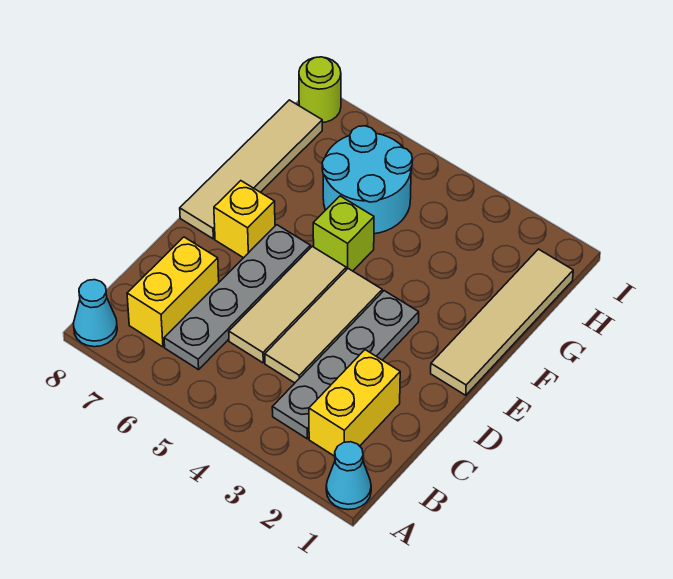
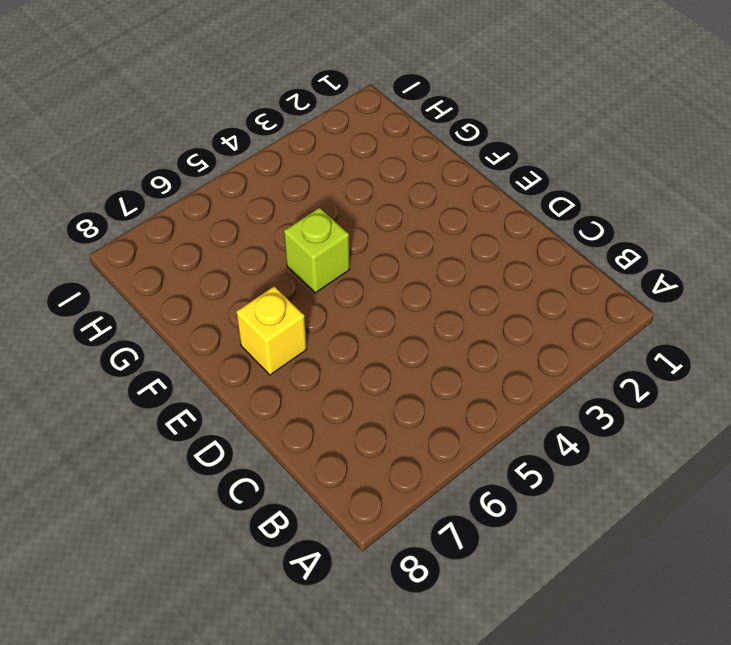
none -> cyan cone A1 level 1
none -> cyan cone A8 level 1
none -> yellow brick B2:C2 level 1

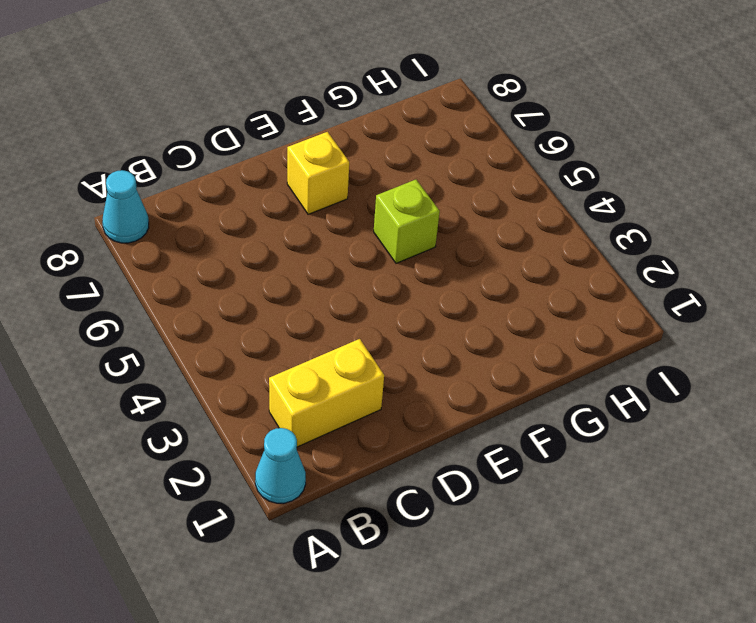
none -> grey plate B3:E3 level 1
none -> grey plate B6:E6 level 1
none -> yellow brick B7:C7 level 1

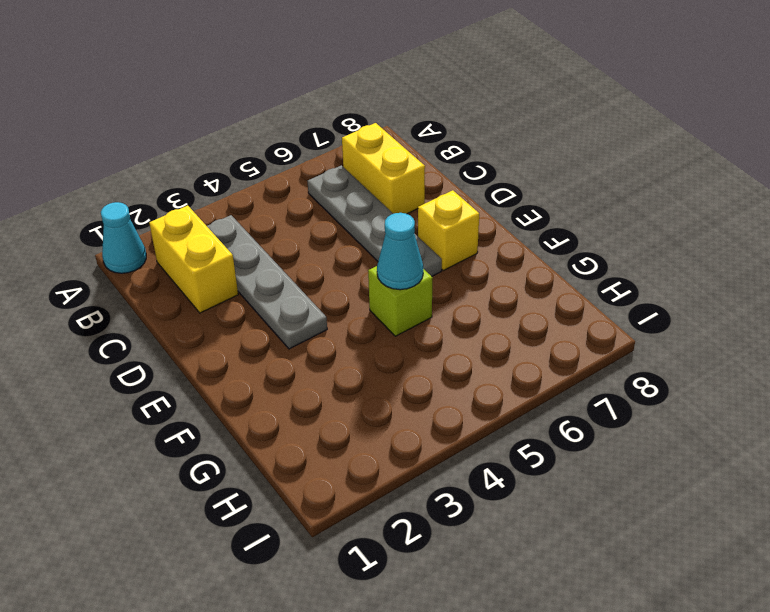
cyan cone F5 level 2 -> cyan cone A8 level 1
none -> tan tile C4:E4 level 1
none -> tan tile C5:E5 level 1
none -> tan tile E1:H1 level 1

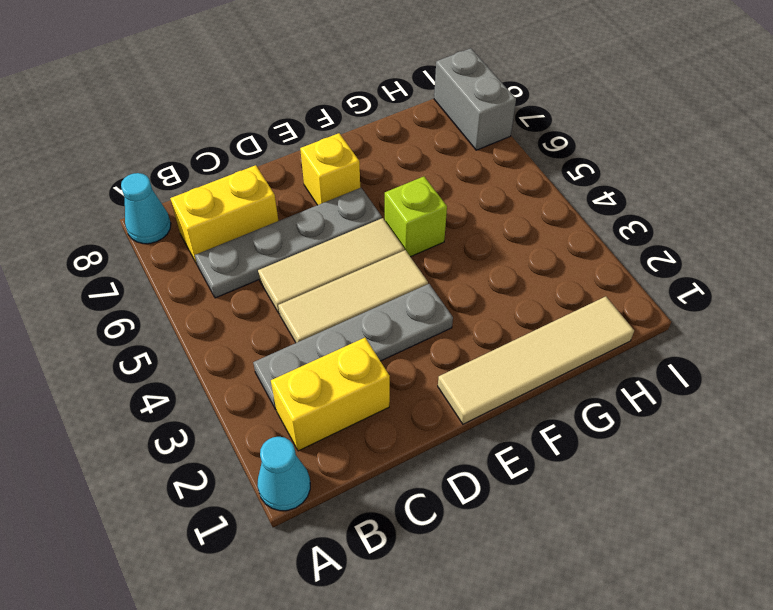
grey brick I7:I8 level 1 -> lime round brick I8 level 1
none -> tan tile E8:H8 level 1
none -> cyan round brick G5:H6 level 1

